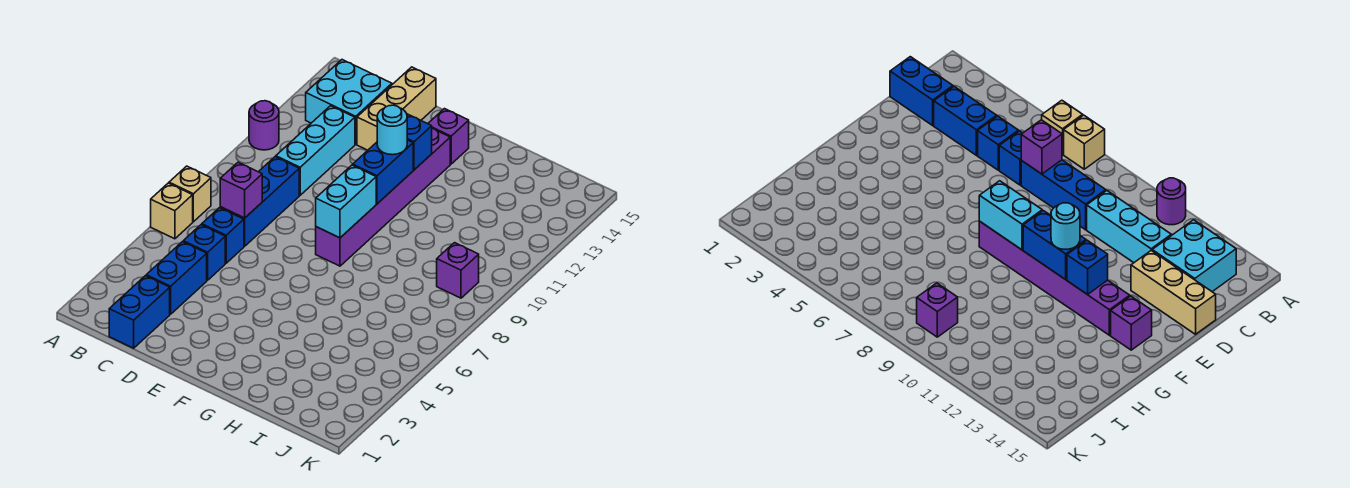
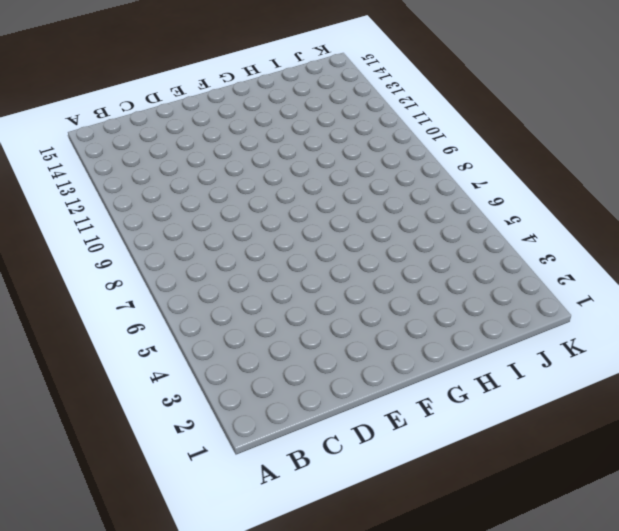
none -> tan brick A6 level 1
none -> tan brick A7 level 1
none -> purple round brick A11 level 1

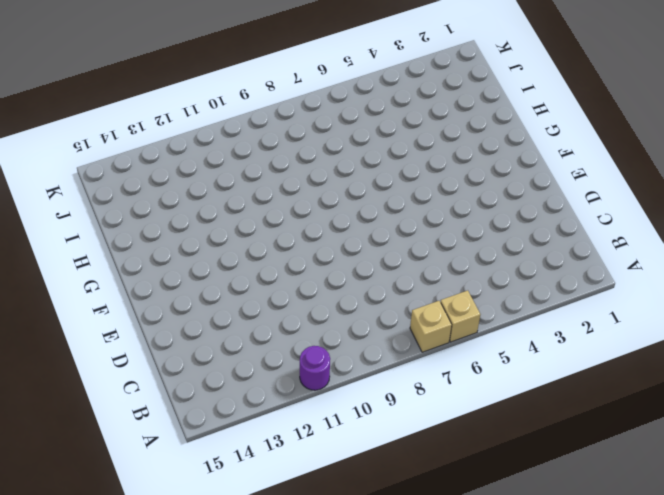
none -> cyan brick B13:C14 level 1
none -> blue brick C1:C2 level 1
none -> blue brick C3:C4 level 1

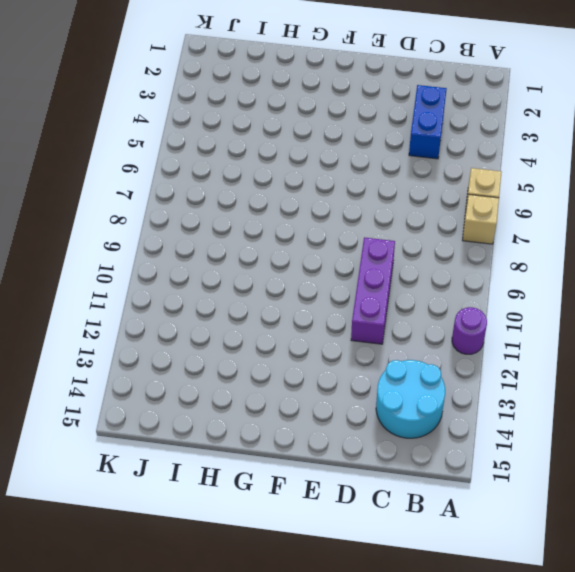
cyan round brick B13:C14 level 1 -> cyan brick B13:C14 level 1
purple brick D9:D11 level 1 -> none
none -> blue brick C1:C2 level 1
none -> blue brick C5 level 1
none -> blue brick C6 level 1

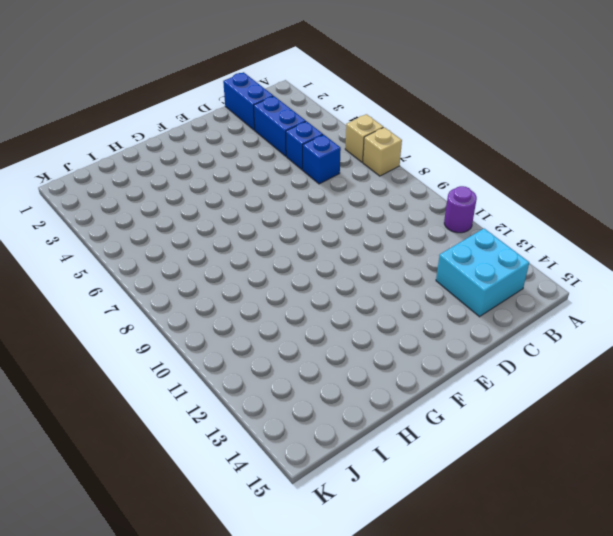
none -> blue brick C7:C9 level 1
none -> cyan brick C10:C12 level 1
none -> tan brick D13:D15 level 1

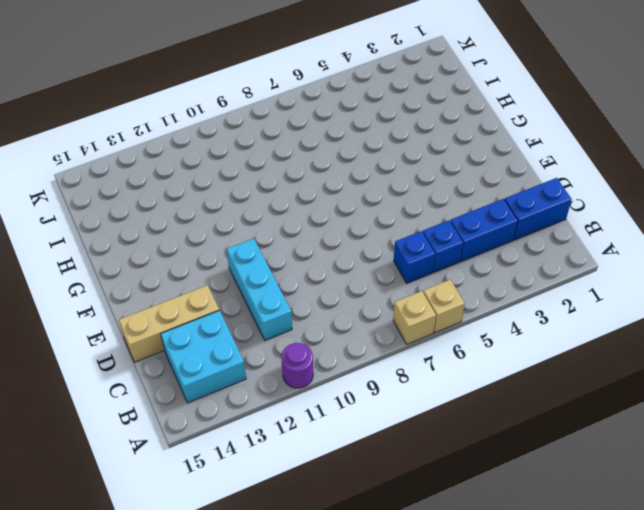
cyan brick C11:E11 level 1 -> cyan brick C10:C12 level 1
none -> blue brick C7:C9 level 1
none -> purple brick F8:F13 level 1
none -> purple brick F14 level 1

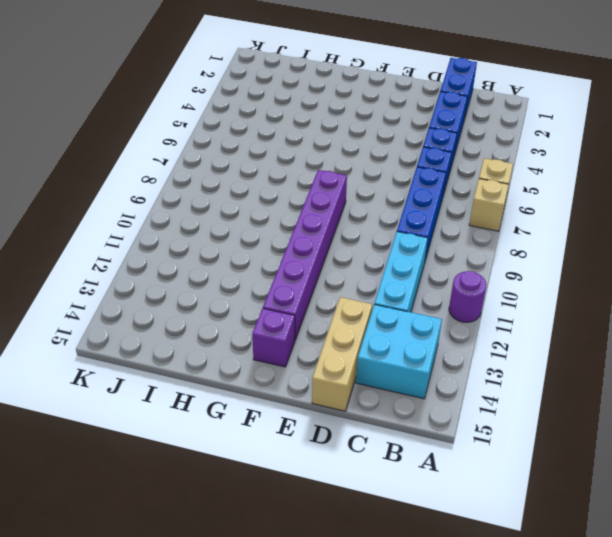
none -> purple brick J9 level 1
none -> purple brick C7 level 2
none -> cyan brick F8:F9 level 2

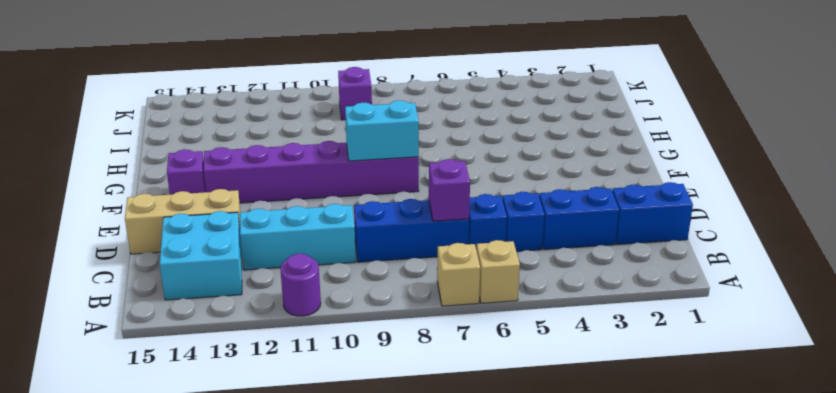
none -> blue brick F10:F11 level 2
none -> blue brick F12 level 2
none -> cyan round brick F11 level 3

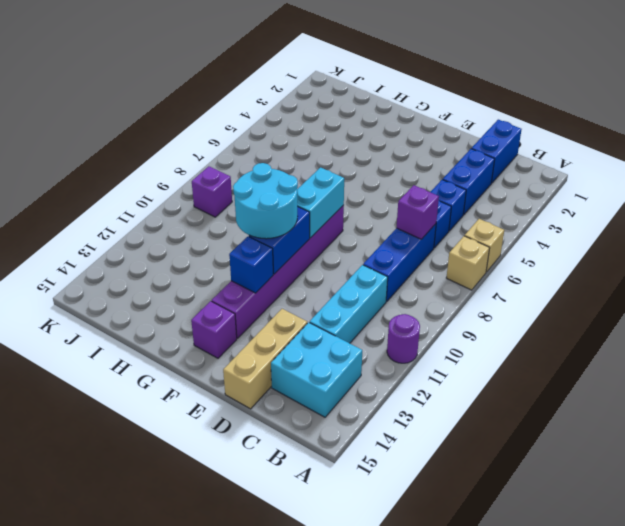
cyan round brick F10:G11 level 3 -> cyan round brick F11 level 3

